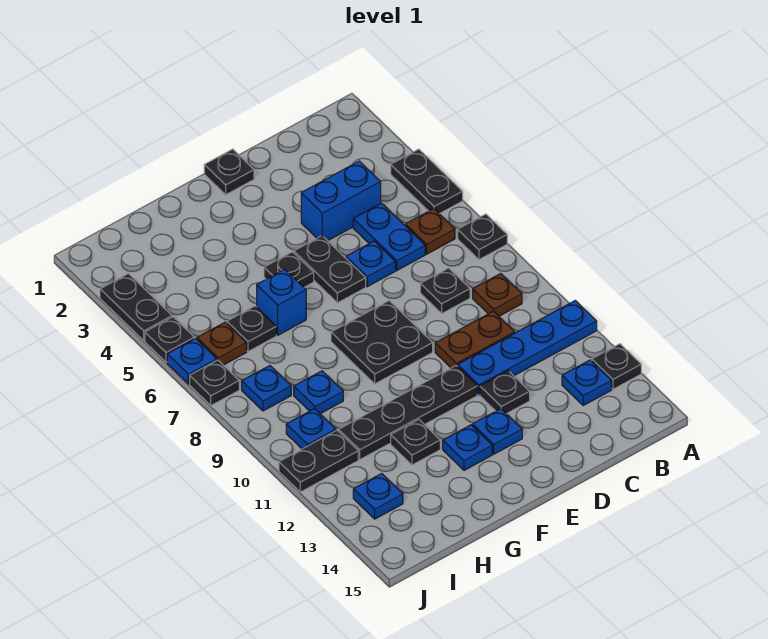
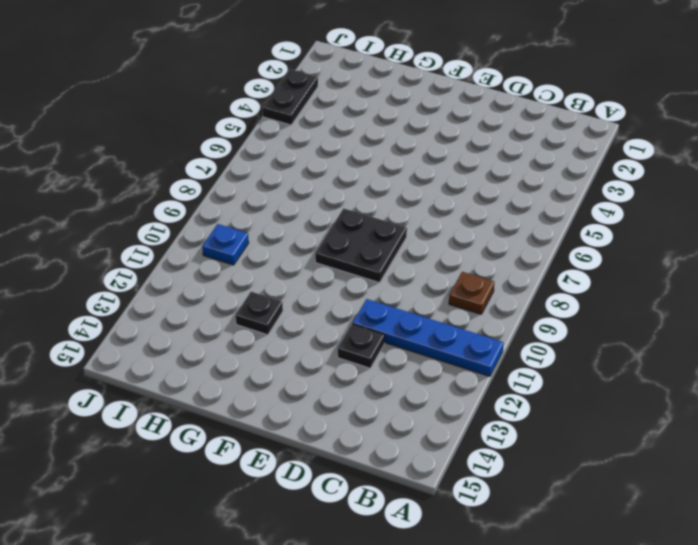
none -> black plate A4:A5 level 1
none -> black plate A7 level 1
none -> black plate A13 level 1
none -> brown plate B6 level 1

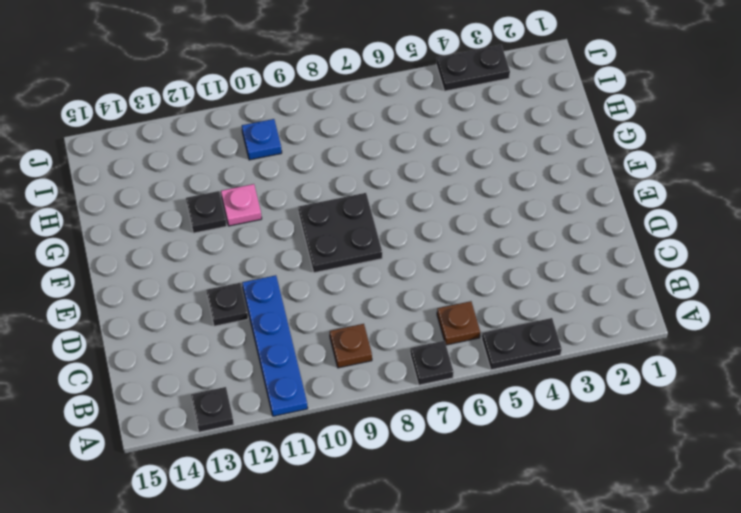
pink plate G11 level 1 -> black plate E11:H11 level 1
none -> blue plate B13 level 1
none -> blue brick C4:D4 level 1
none -> blue plate C5:C6 level 1
none -> black plate C8 level 1

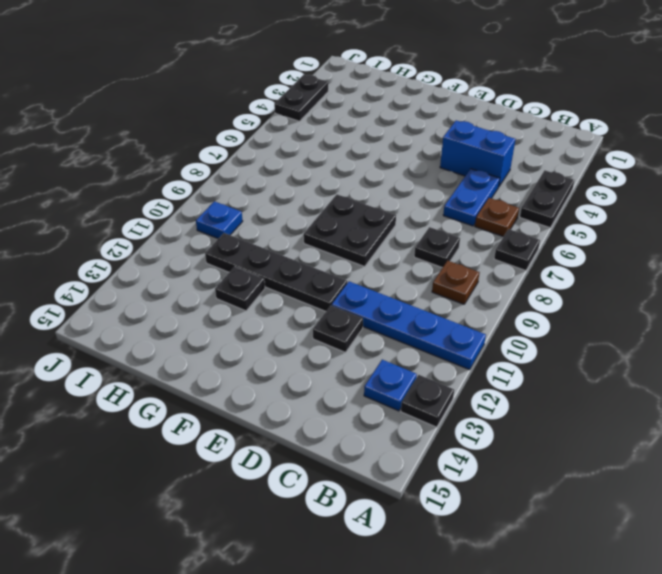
none -> brown plate C10:D10 level 1
none -> blue plate D6 level 1
none -> black plate E1 level 1
none -> black plate E5:E6 level 1

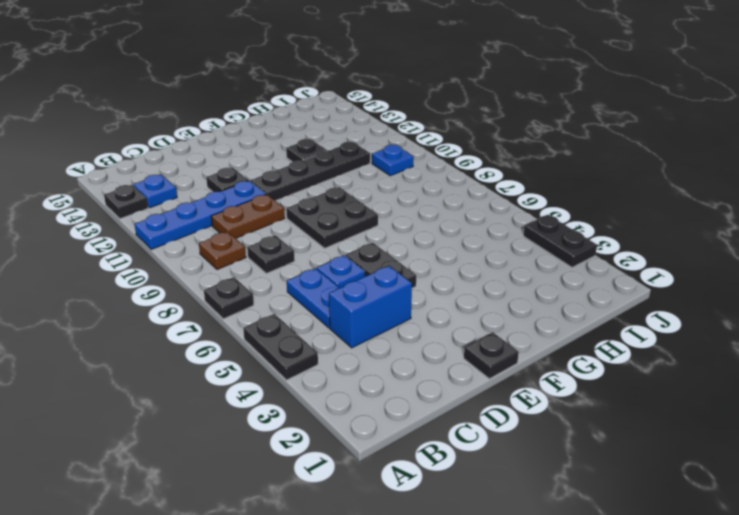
none -> brown plate B6 level 1
none -> blue plate E13 level 1
none -> black plate F5 level 1
none -> blue plate F13 level 1

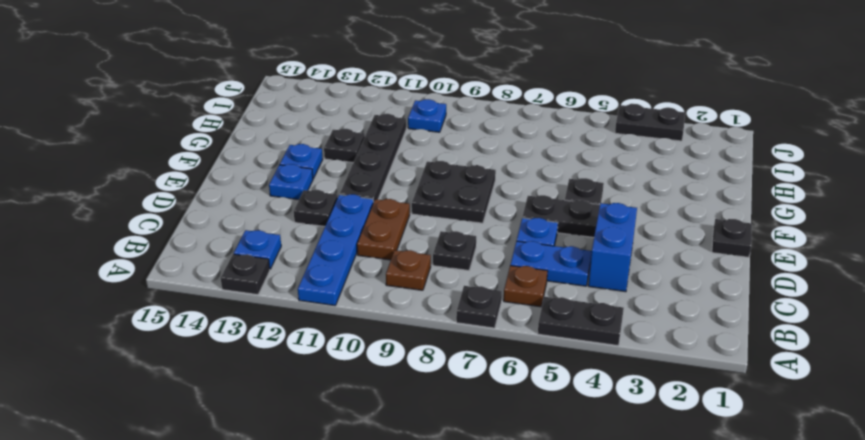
none -> blue brick G6 level 1
none -> black plate H6 level 1
none -> blue plate H9 level 1
none -> brown plate I6 level 1

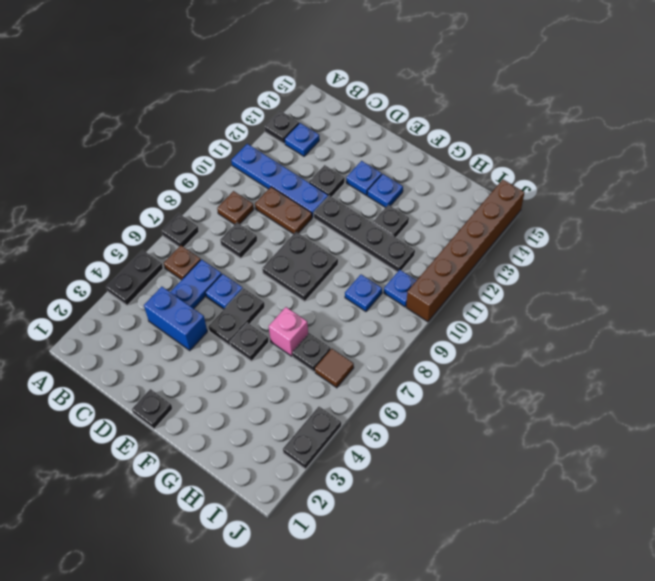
pink brick G6 level 1 -> blue brick G6 level 1
brown tile I6 level 1 -> brown plate I6 level 1
brown brick J10:J15 level 1 -> black plate I11:J11 level 1
none -> blue plate I8 level 1
none -> blue plate I13 level 1
none -> black plate J5 level 1
none -> blue plate J6 level 1

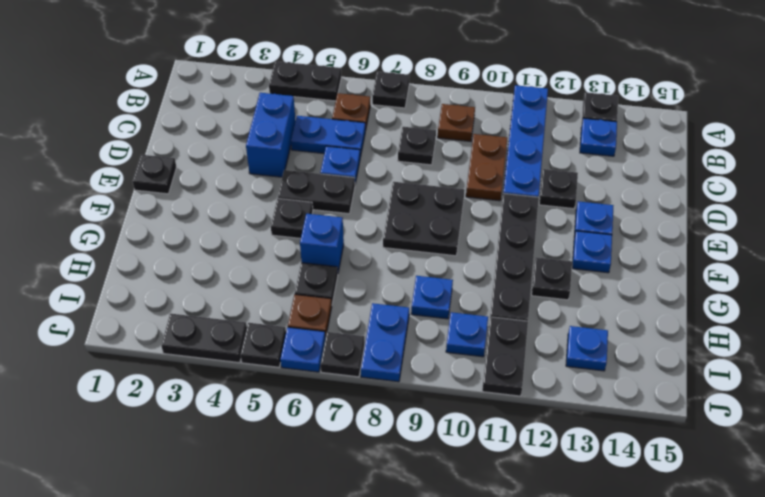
blue plate I8:J8 level 1 -> blue plate I8 level 1

